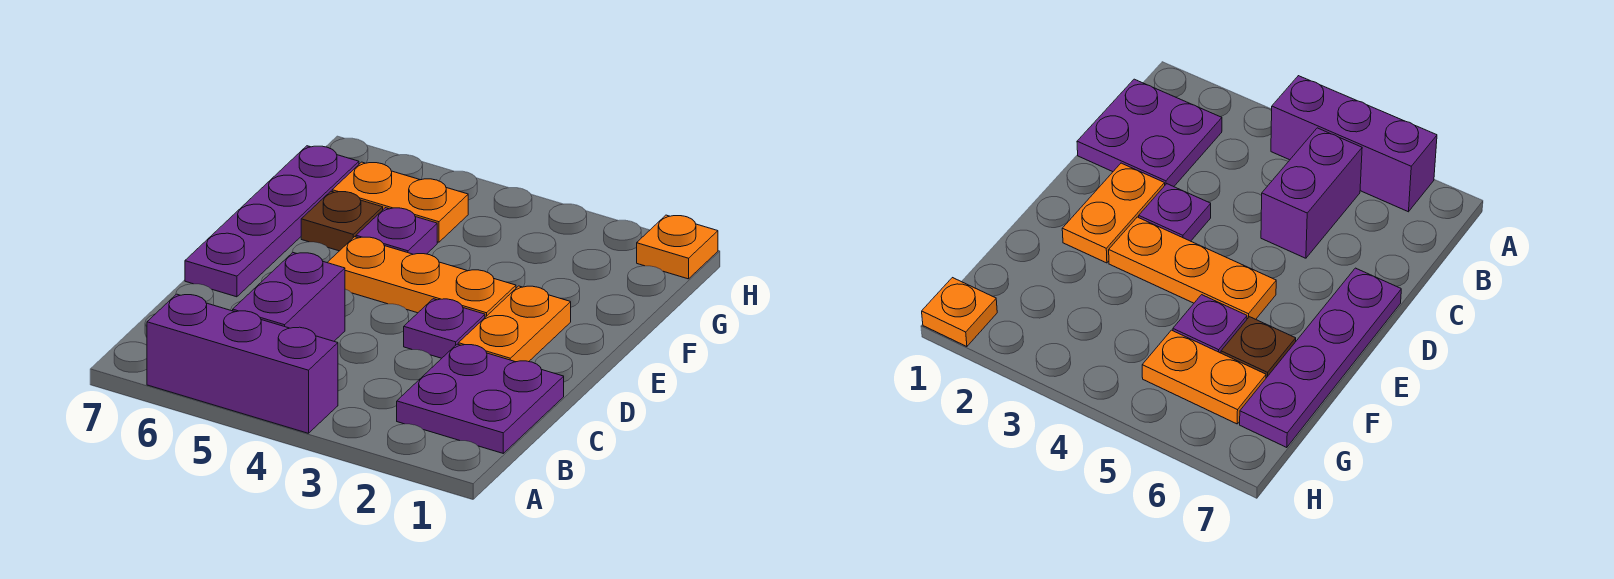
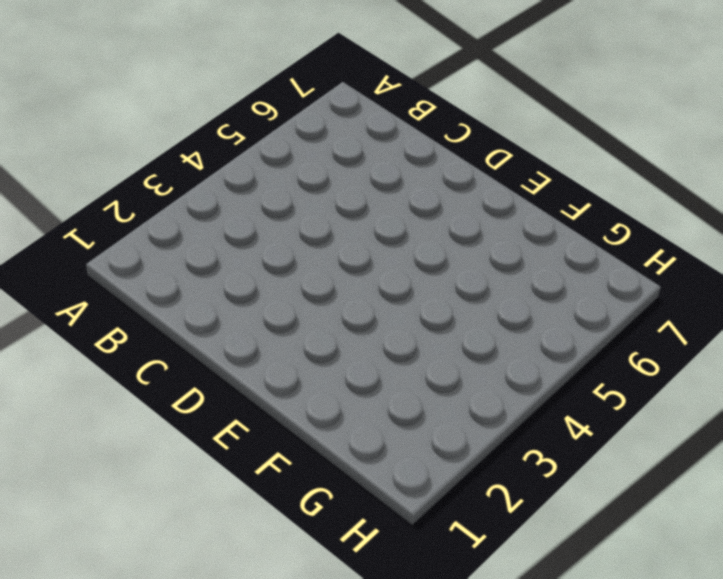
none -> purple brick A4:A6 level 1
none -> purple plate B1:C2 level 1

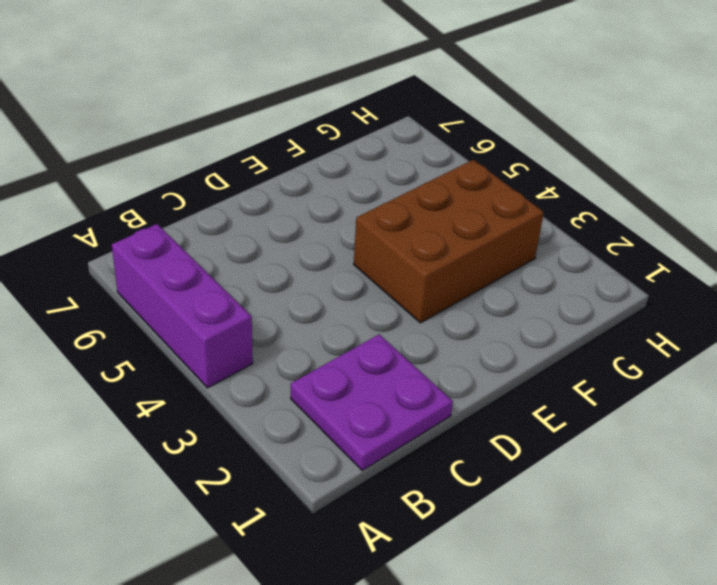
brown brick E3:G4 level 1 -> orange plate E3:E5 level 1
none -> purple brick B5:C5 level 1
none -> orange plate D2:E2 level 1

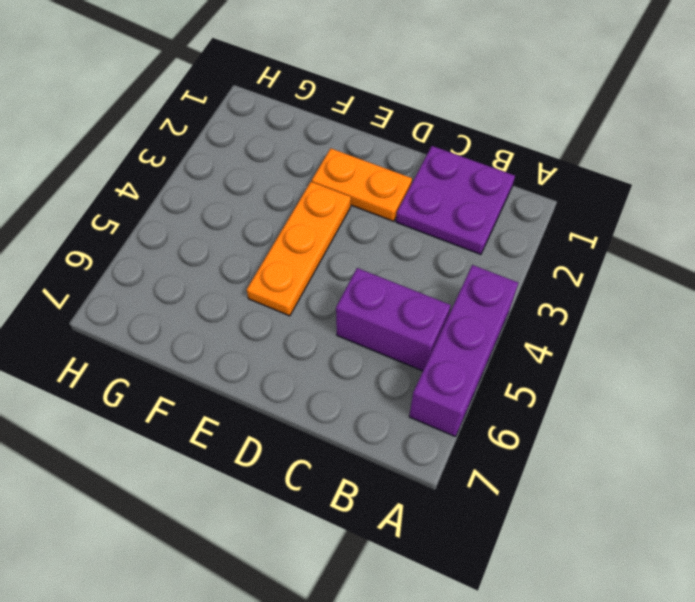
none -> purple plate D3 level 1
none -> purple plate D7:G7 level 1

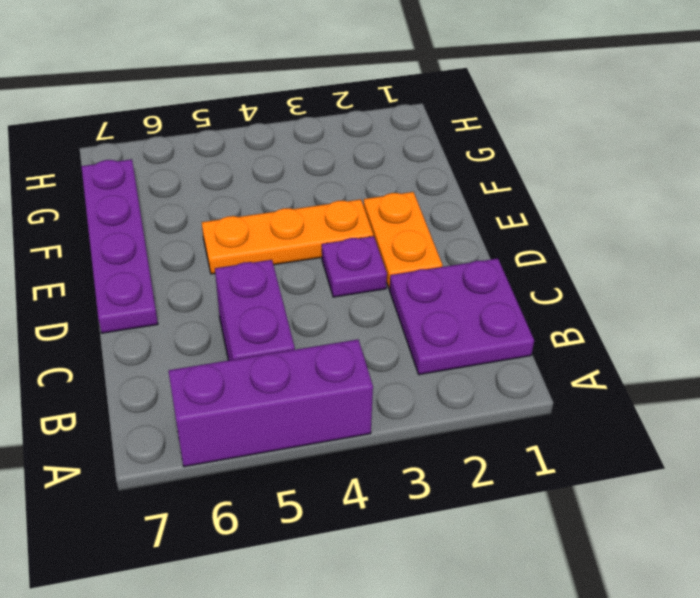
none -> purple plate F5 level 1
none -> brown plate F6 level 1

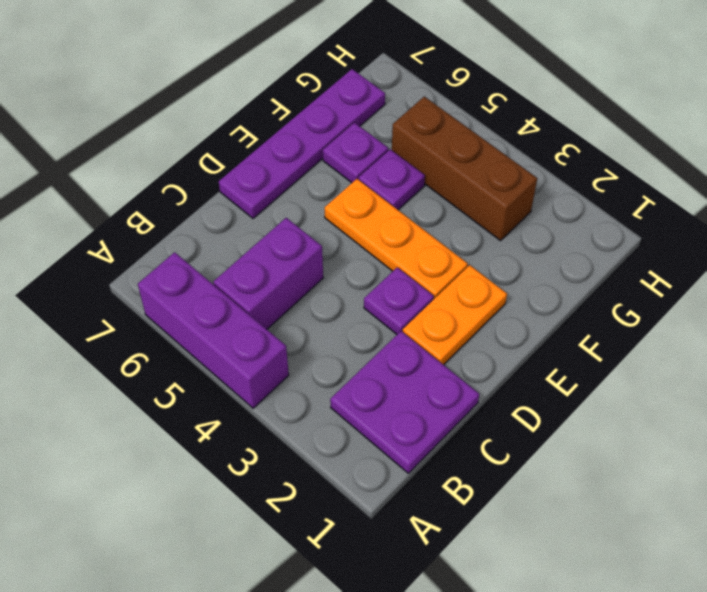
purple plate F6 level 1 -> brown plate F6 level 1
brown brick G3:G5 level 1 -> orange plate G5:G6 level 1
none -> orange plate H1 level 1

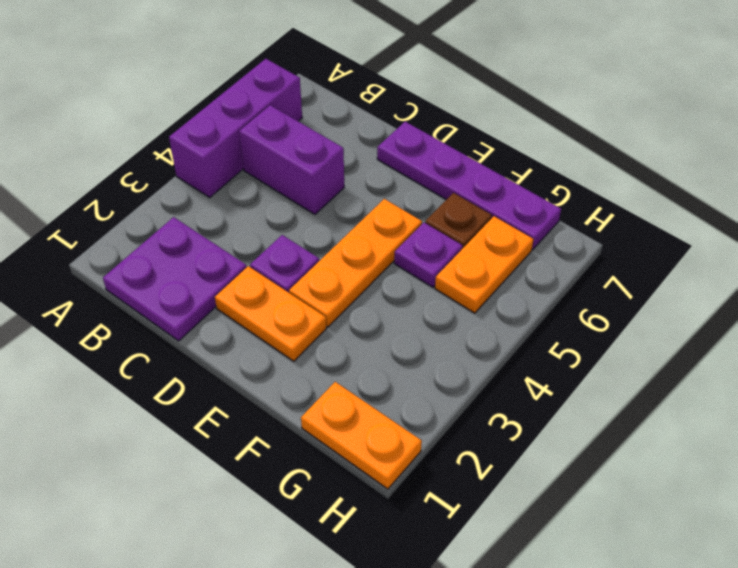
orange plate G1:H1 level 1 -> orange plate H1 level 1

